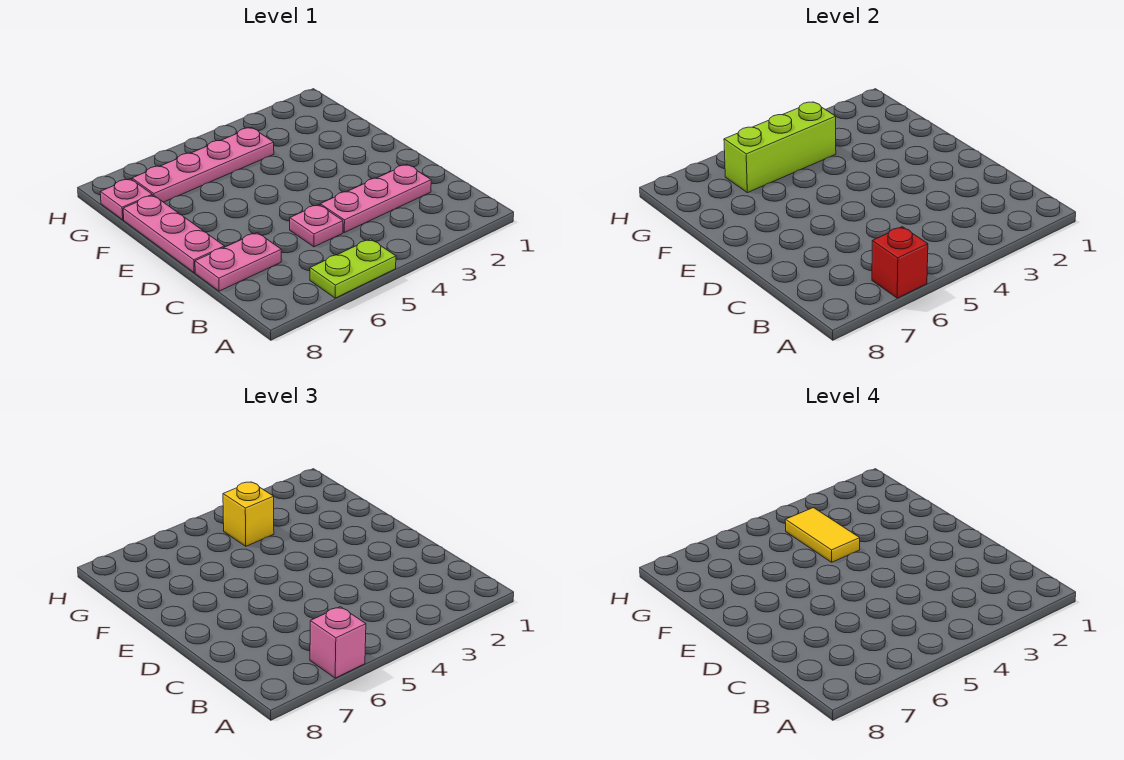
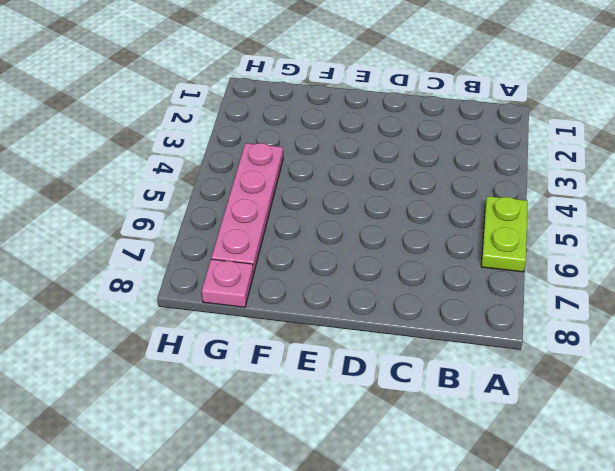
none -> pink plate C2:C4 level 1
none -> pink plate C5 level 1
none -> pink plate C7:C8 level 1

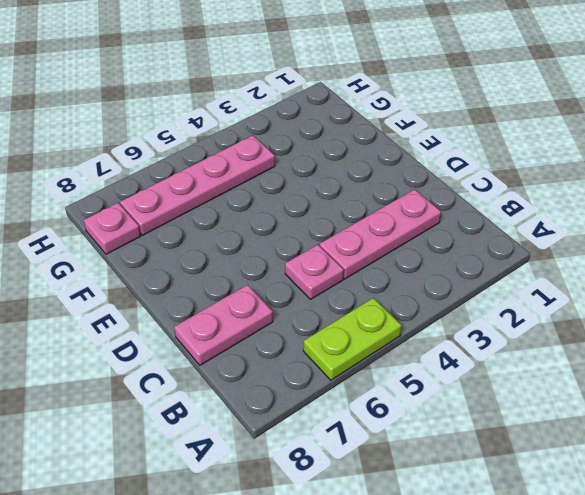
none -> pink plate D8:F8 level 1
none -> red brick A6 level 2
none -> lime brick G4:G6 level 2

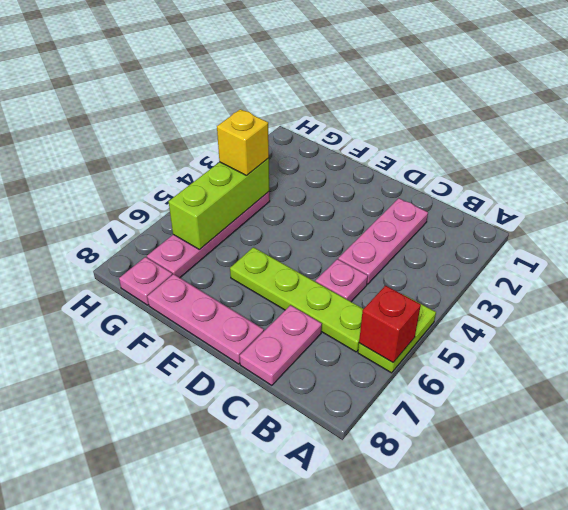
lime plate B6:E6 level 1 -> none
none -> pink brick A6 level 3
none -> yellow tile F4:G4 level 4

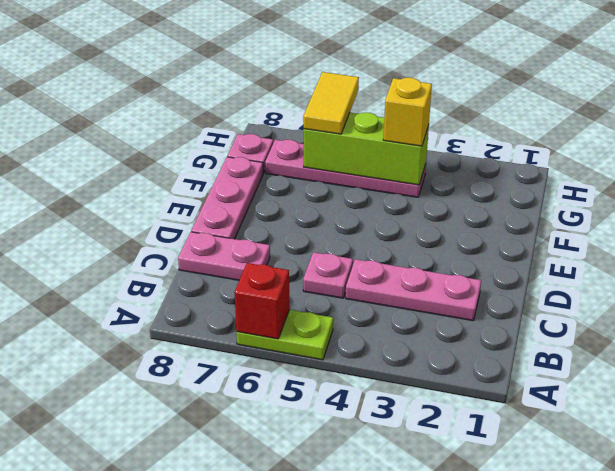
yellow tile G6:H6 level 3 -> yellow tile F4:G4 level 4
none -> pink brick A6 level 3

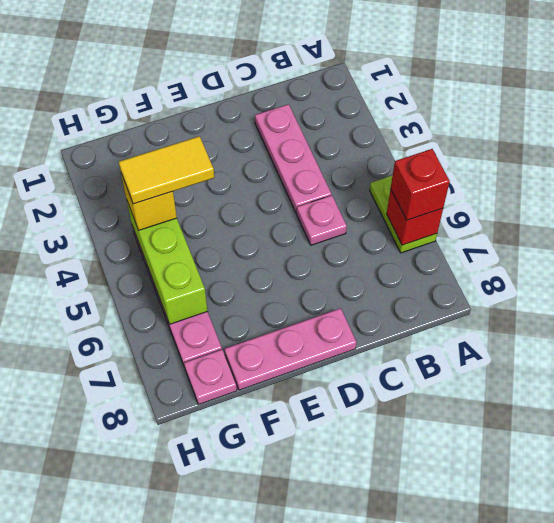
red brick A6 level 3 -> pink brick A6 level 3
none -> pink plate C7:C8 level 1

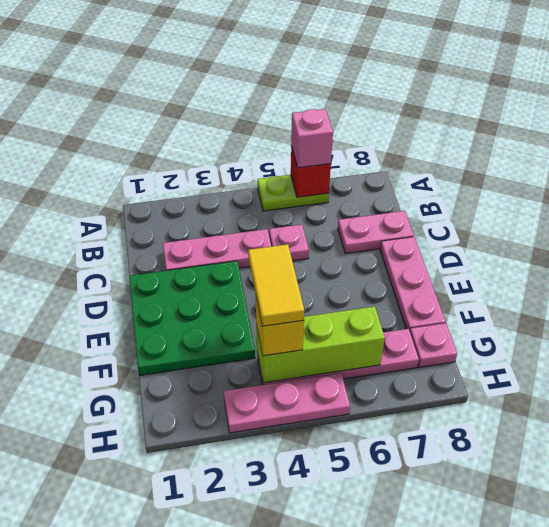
green plate D1:F3 level 1 -> none
pink plate H3:H5 level 1 -> none

